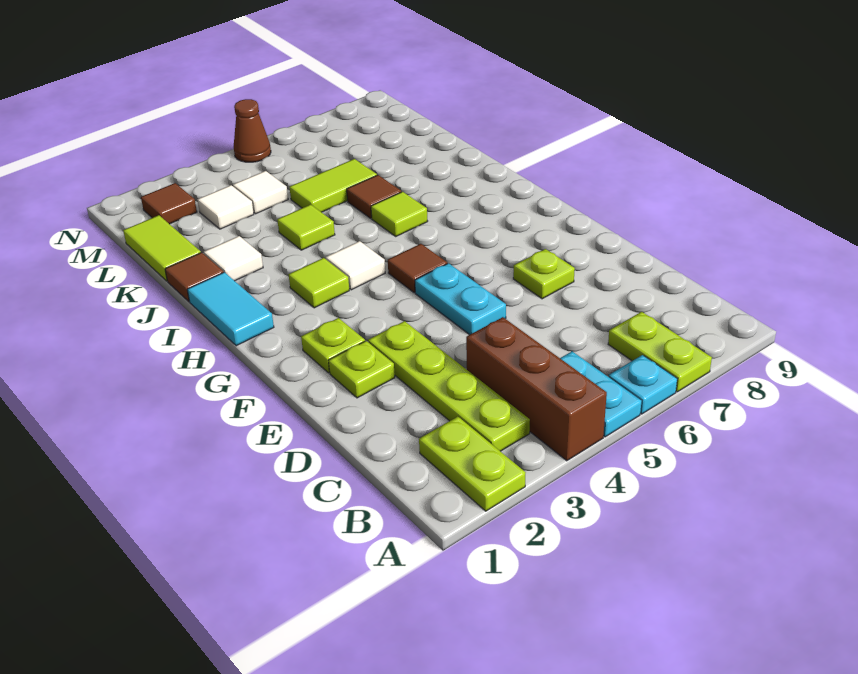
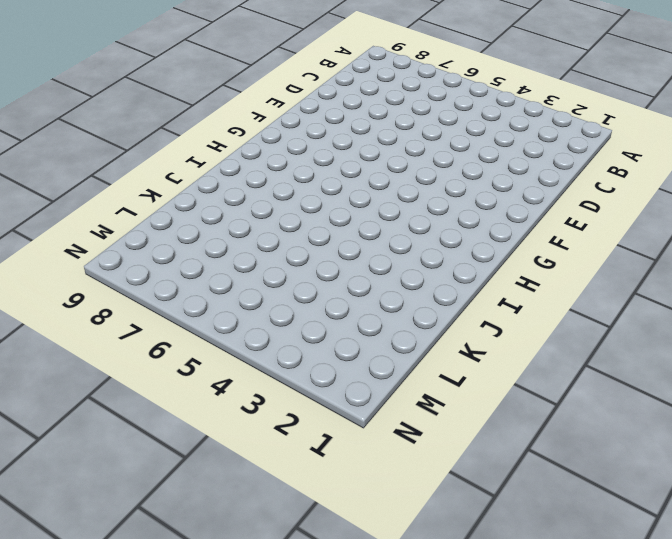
none -> lime plate A2:B2 level 1
none -> brown brick A4:C4 level 1
none -> cyan plate A5:B5 level 1

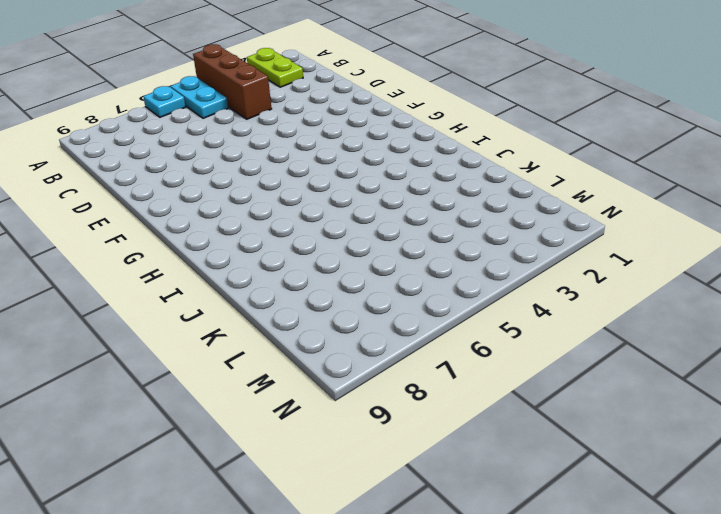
none -> lime plate A7:B7 level 1
none -> lime plate B3:E3 level 1
none -> lime plate E2 level 1

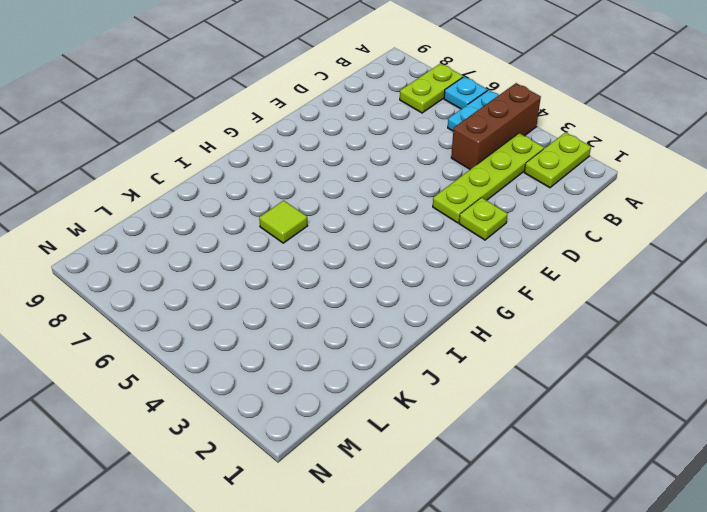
none -> cyan plate E5:F5 level 1
none -> lime plate E7 level 1
none -> lime plate F2 level 1

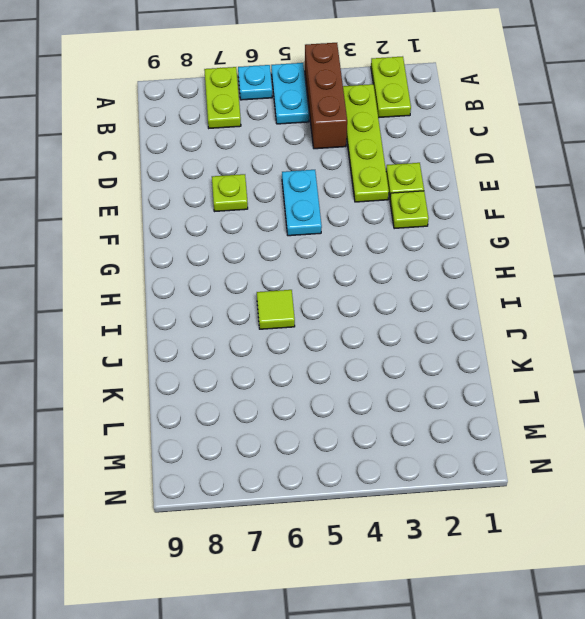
none -> brown tile G5 level 1
none -> cyan tile H1:I1 level 1
none -> lime tile H3 level 1

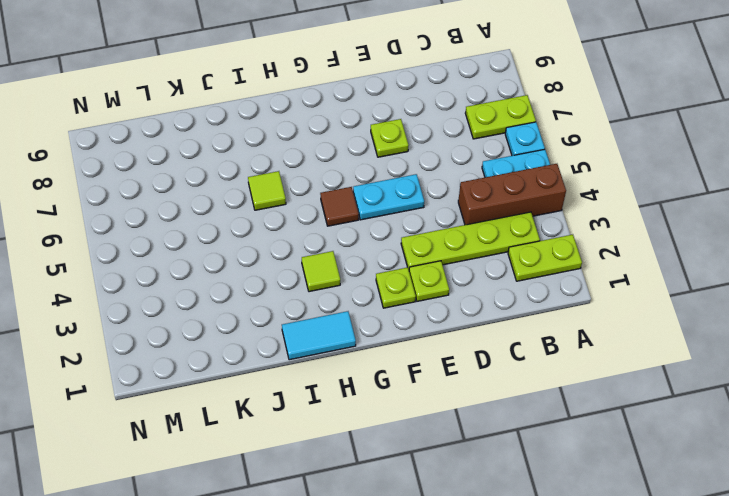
none -> white tile H4 level 1
none -> brown tile J1 level 1
none -> white tile J2 level 1

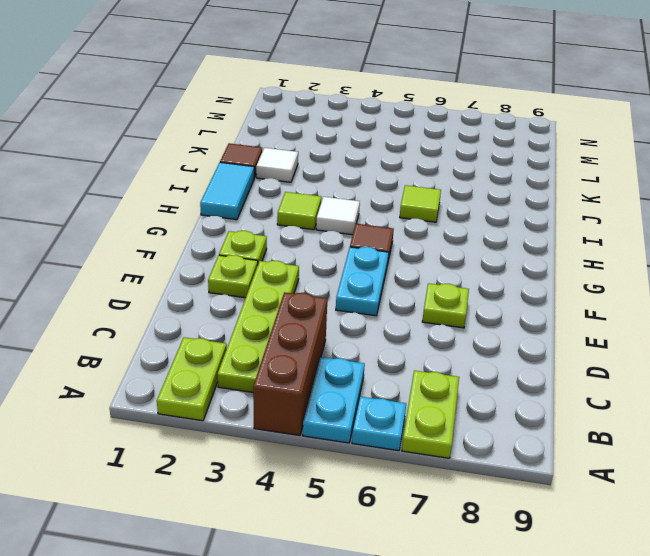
none -> lime tile J4 level 1
none -> brown tile J6 level 1
none -> lime tile K1:L1 level 1

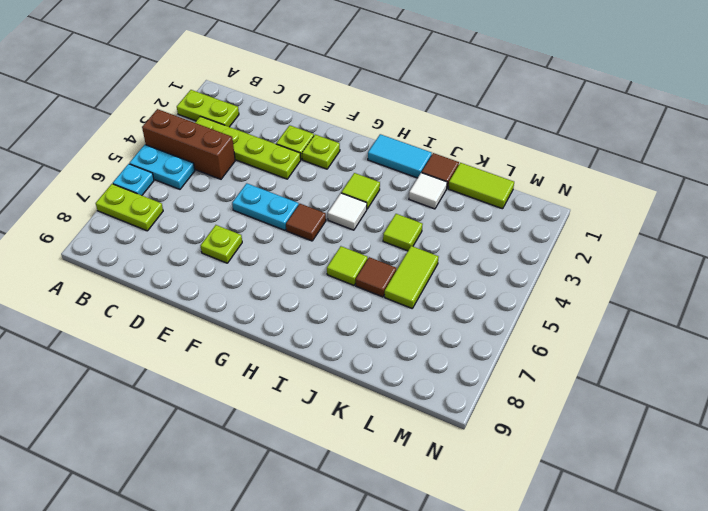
none -> white tile L3 level 1
none -> white tile L4 level 1
none -> brown tile M2 level 1

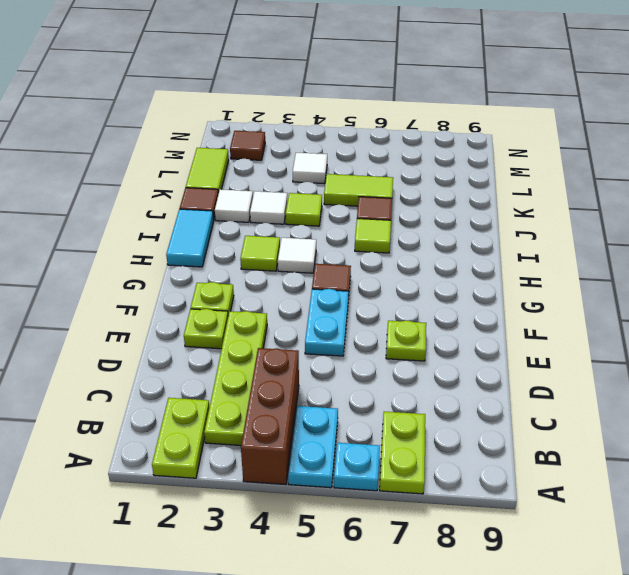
white tile J3 level 1 -> white tile L3 level 1
none -> brown cone N5 level 1

